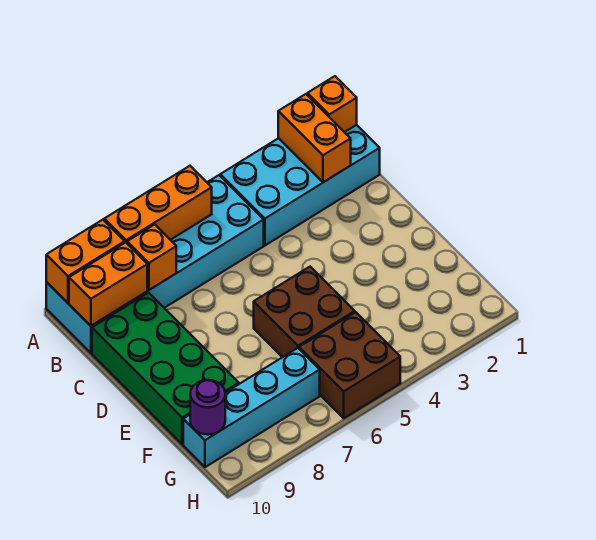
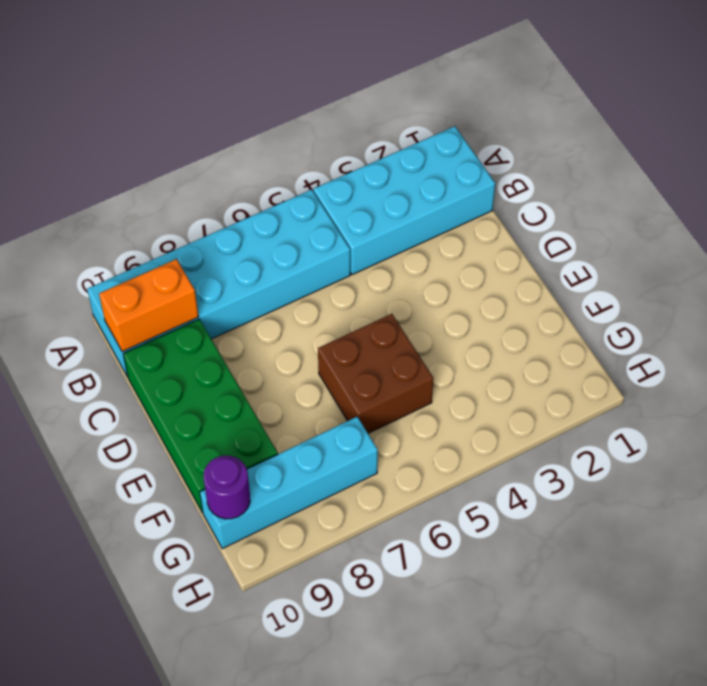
none -> brown brick G5:H6 level 1
none -> orange brick A1 level 2
none -> orange brick A2:B2 level 2

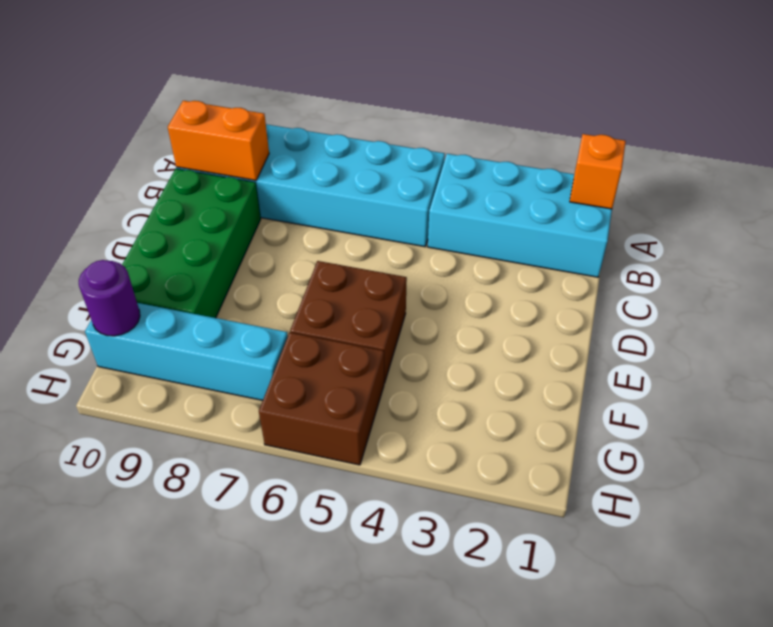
none -> orange brick A2:B2 level 2
none -> orange brick A6:A8 level 2
none -> orange brick A9:A10 level 2

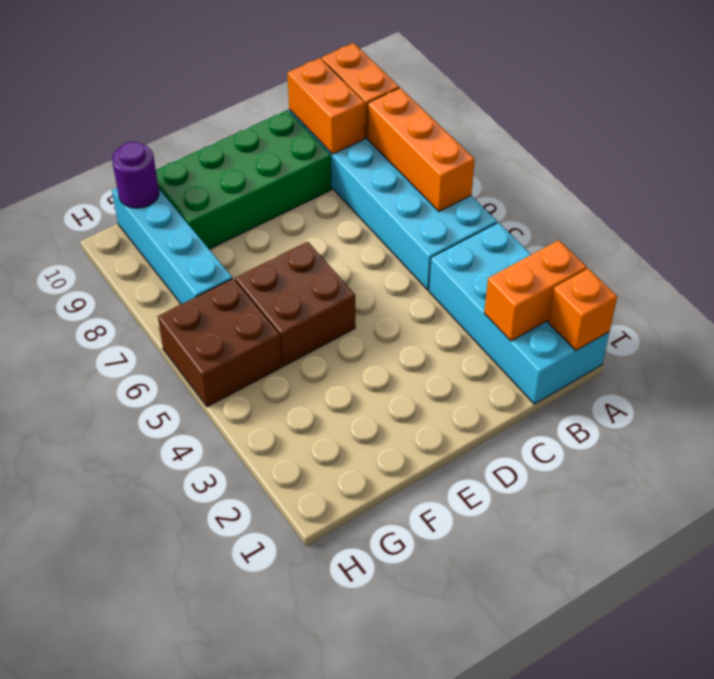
none -> orange brick B8 level 2

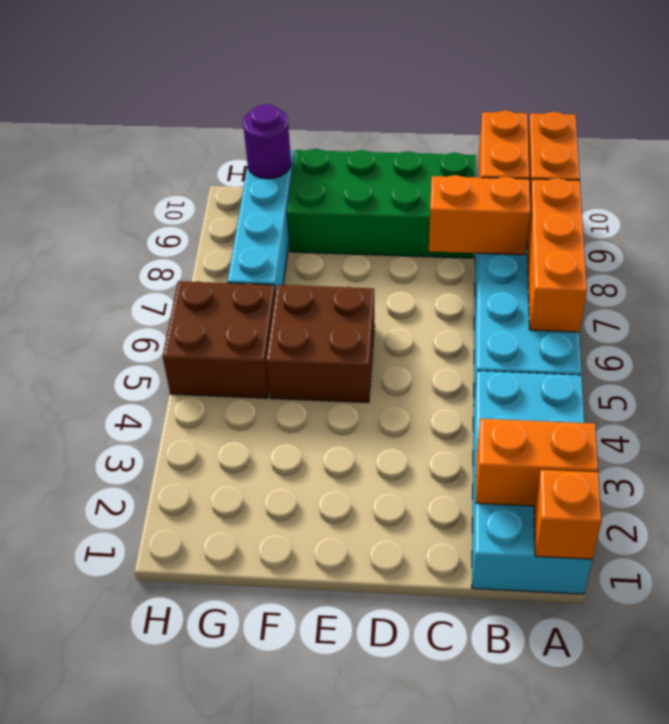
orange brick B8:C8 level 2 -> orange brick B8 level 2

